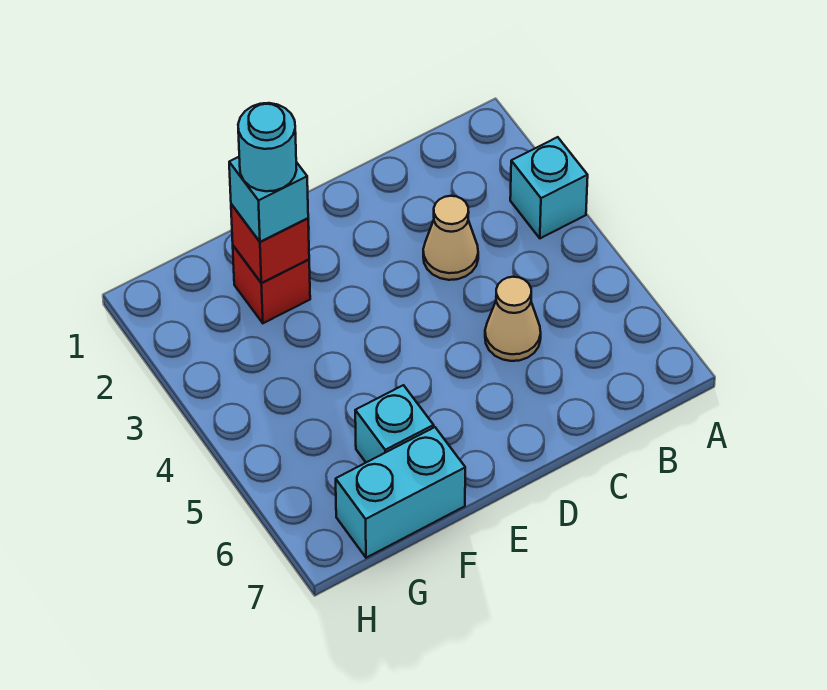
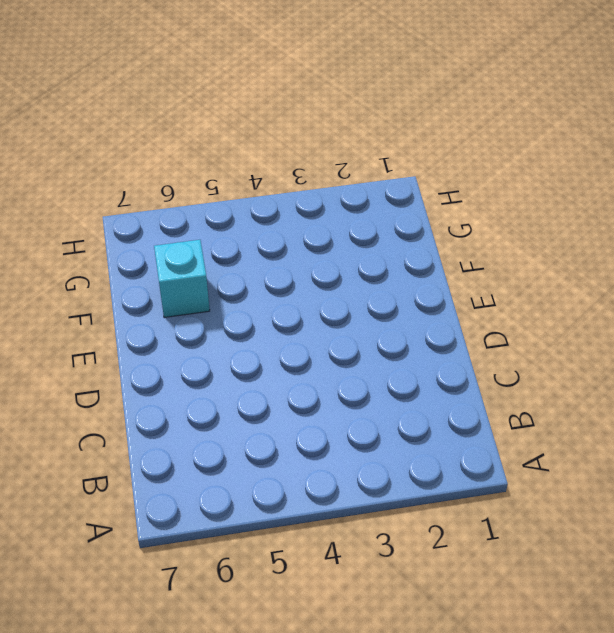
none -> cyan brick A3 level 1
none -> tan cone C3 level 1

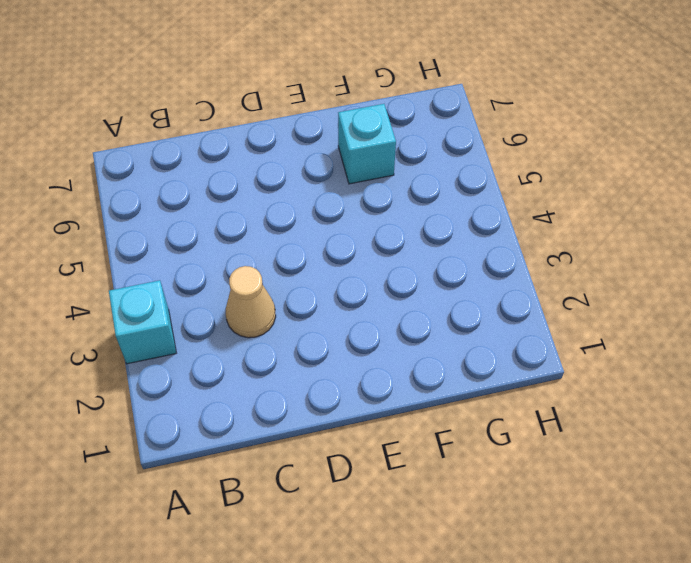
none -> tan cone C5 level 1
none -> red brick F2 level 1

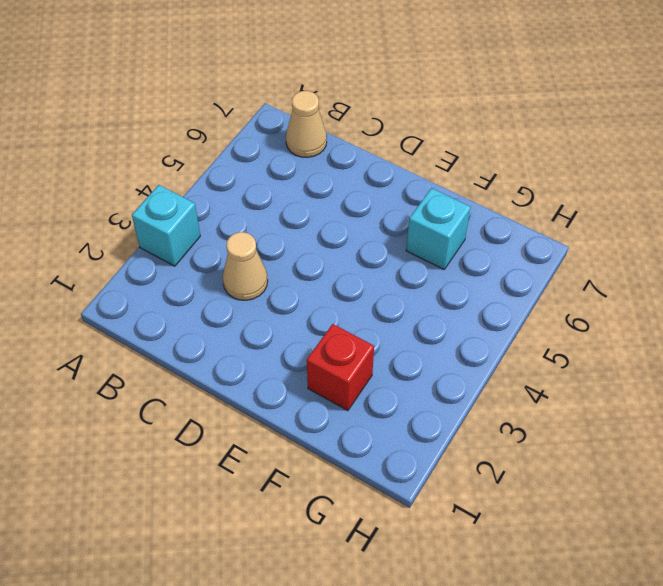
tan cone B7 level 1 -> tan cone C5 level 1
none -> cyan brick F7:G7 level 1
none -> red brick F2 level 2

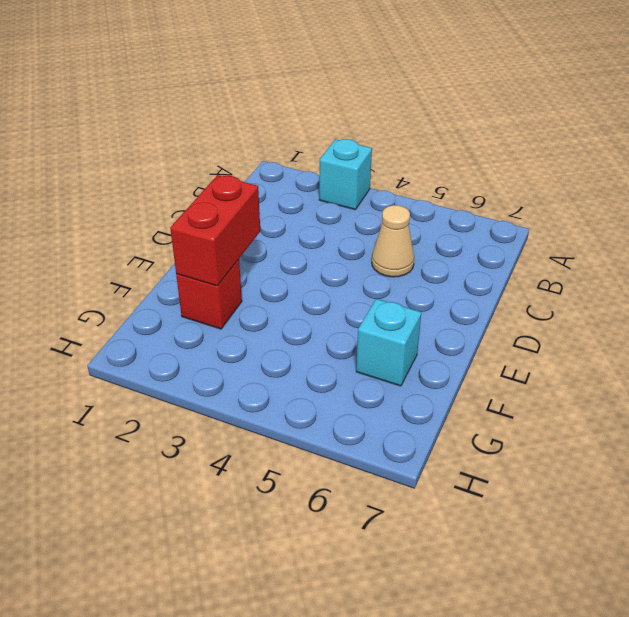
red brick E2:F2 level 2 -> red brick F2 level 2
none -> tan cone C3 level 1
none -> cyan brick F7:G7 level 1

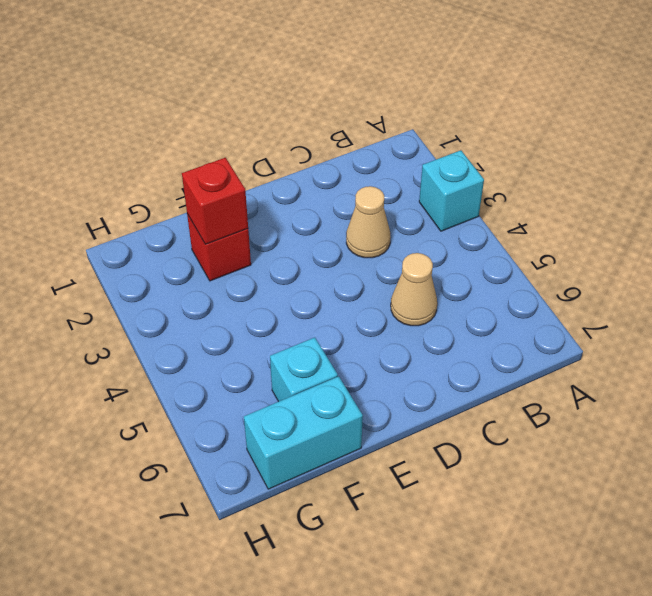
none -> cyan brick F2 level 3
none -> cyan round brick F2 level 4

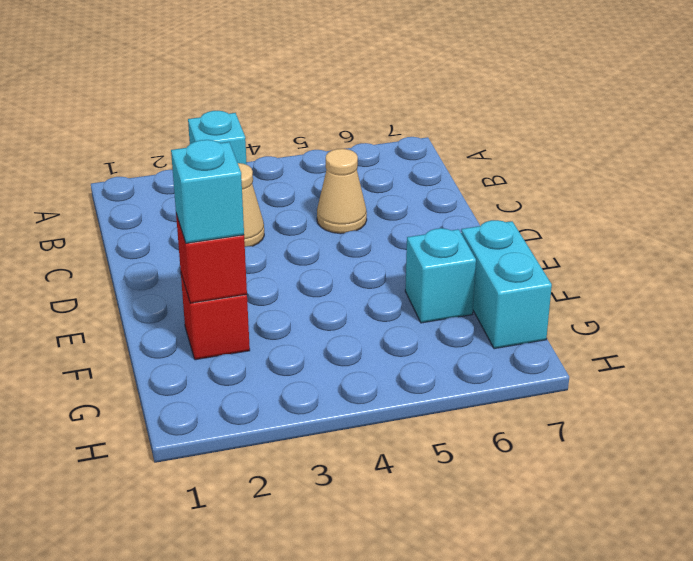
none -> cyan round brick F2 level 4

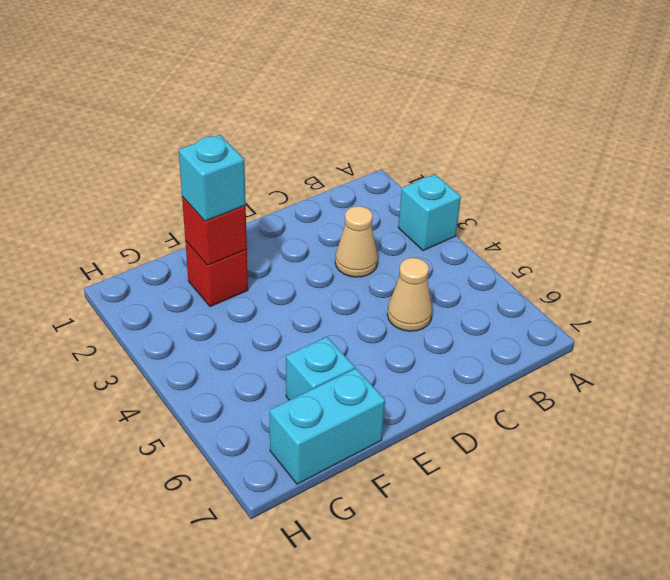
none -> cyan round brick F2 level 4

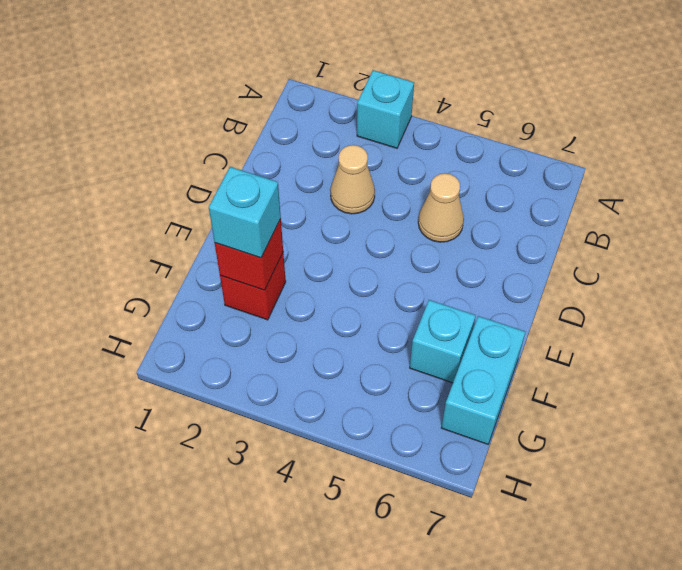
none -> cyan round brick F2 level 4

